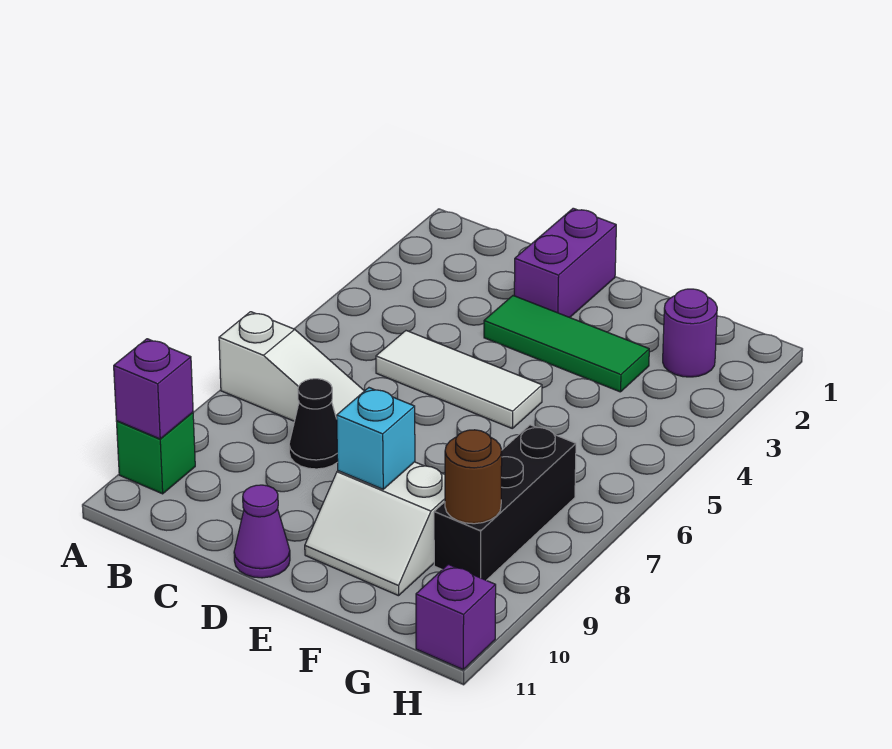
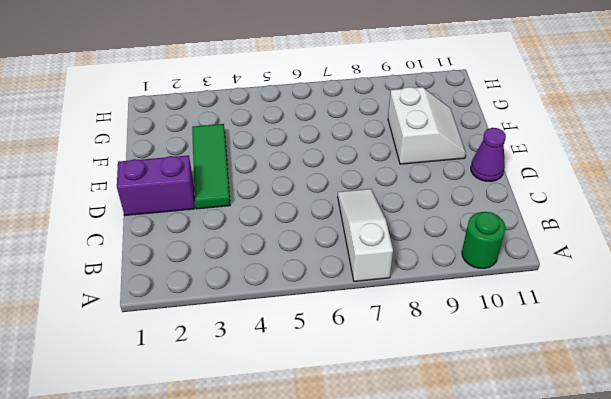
green round brick A10 level 1 -> green brick A10 level 1
none -> white tile C5:E5 level 1
none -> black cone C8 level 1
none -> purple round brick G2 level 1

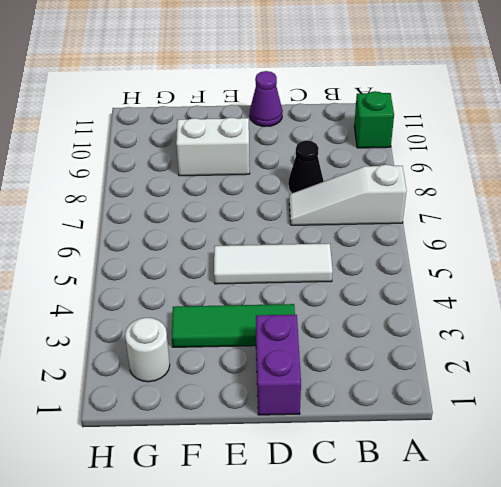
white round brick G2 level 1 -> purple round brick G2 level 1
none -> black brick G7:G9 level 1
none -> purple brick H11 level 1
none -> purple brick A10 level 2

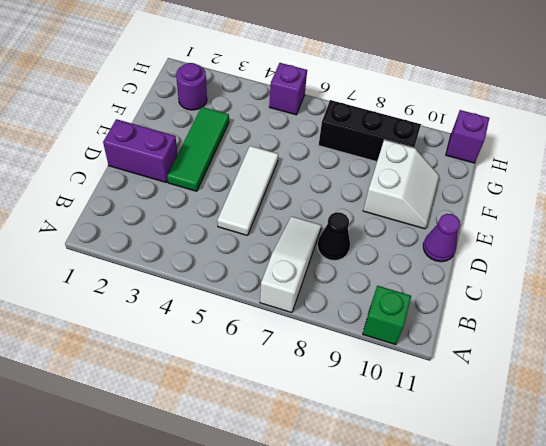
purple brick H5 level 1 -> purple brick A10 level 2
none -> cyan brick E9 level 2
none -> brown round brick G9 level 2

